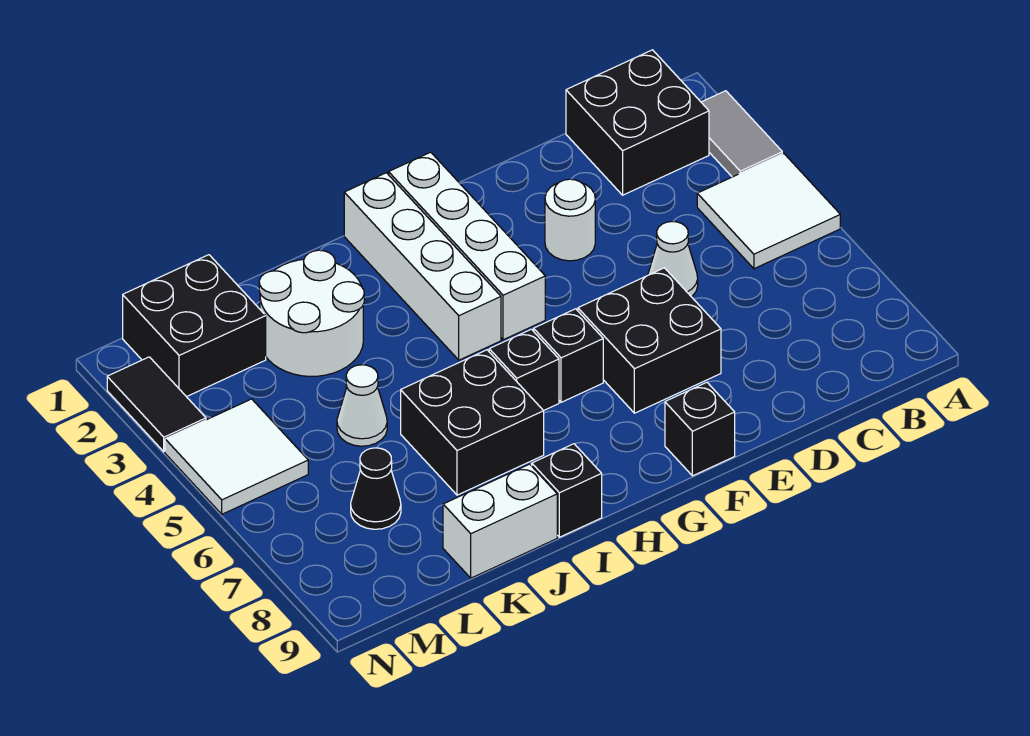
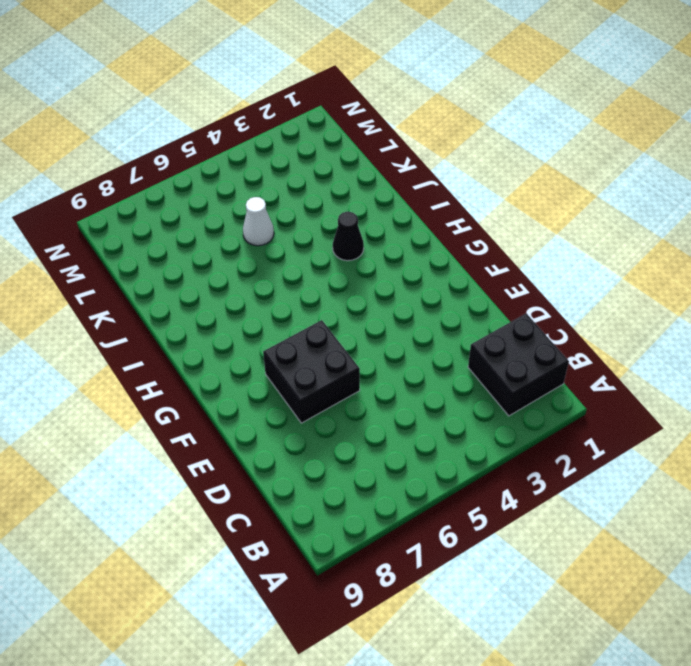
black cone I3 level 1 -> black cone L7 level 1
none -> grey tile A2:A3 level 1
none -> white tile A4:B5 level 1
none -> white cone D5 level 1

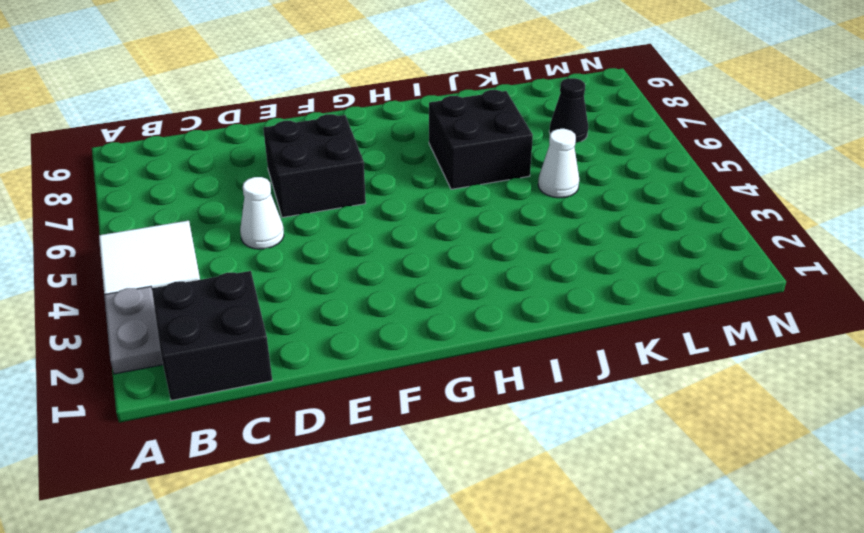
grey plate A2:A3 level 1 -> grey tile A2:A3 level 1
none -> white round brick E3 level 1
none -> black brick F9 level 1
none -> white brick G1:G4 level 1

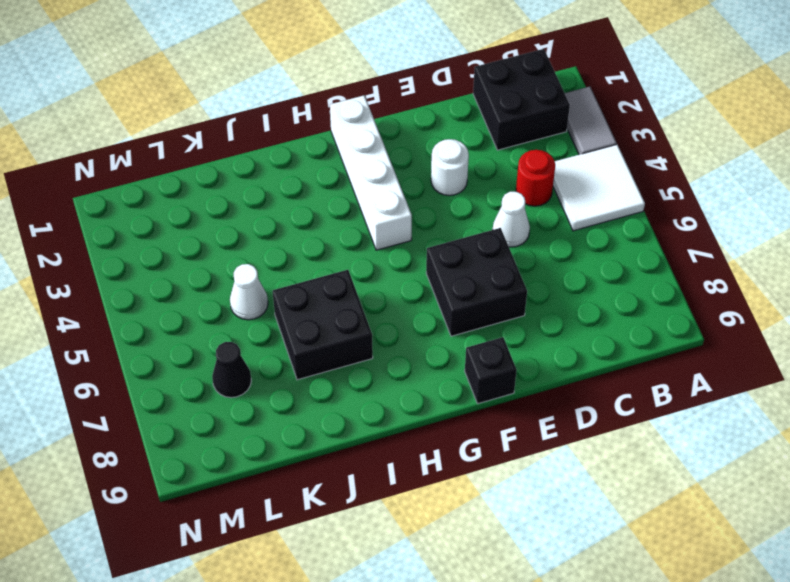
red round brick C4 level 1 -> none
none -> black brick G6 level 1
none -> white brick H1:H4 level 1
none -> black brick H6 level 1

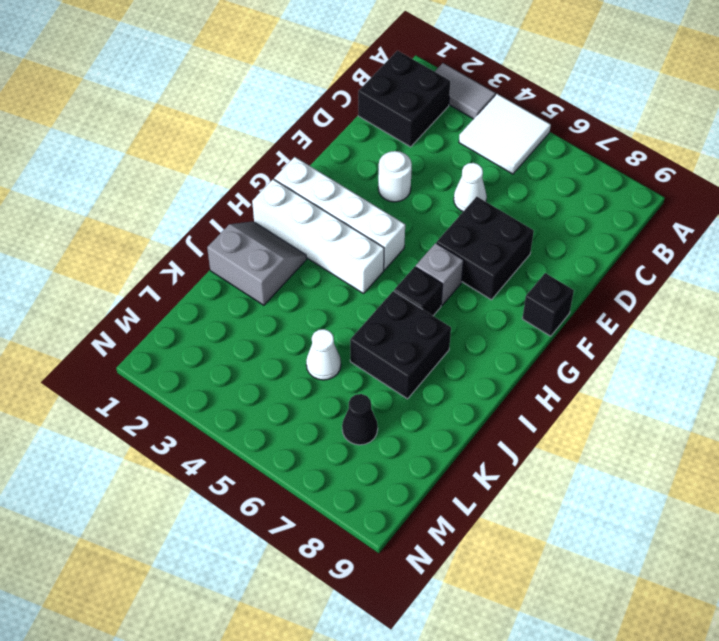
grey brick G6 level 1 -> black brick G6 level 1
grey slope I1:J2 level 1 top J -> white round brick J2:K3 level 1
none -> black brick I9 level 1
none -> white brick J9:K9 level 1
none -> black brick L1:M2 level 1

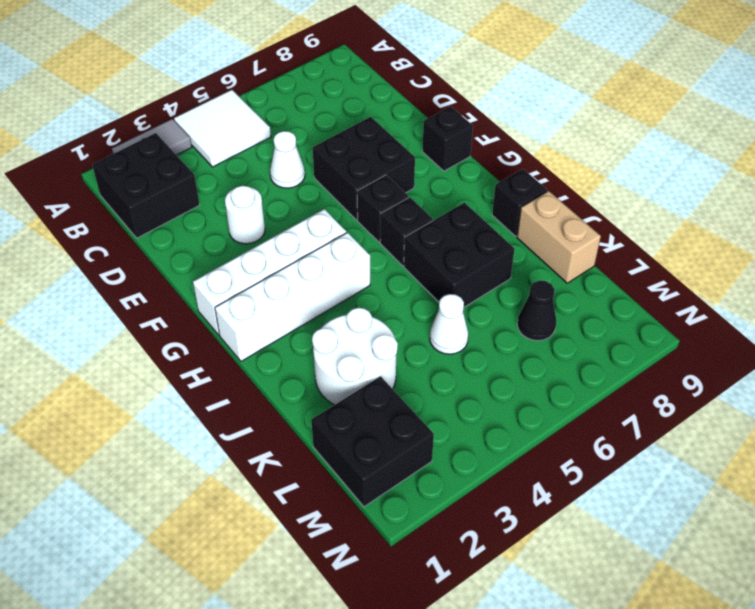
tan brick J9:K9 level 1 -> white brick J9:K9 level 1
none -> white tile M4:N5 level 1
none -> black tile N2:N3 level 1

